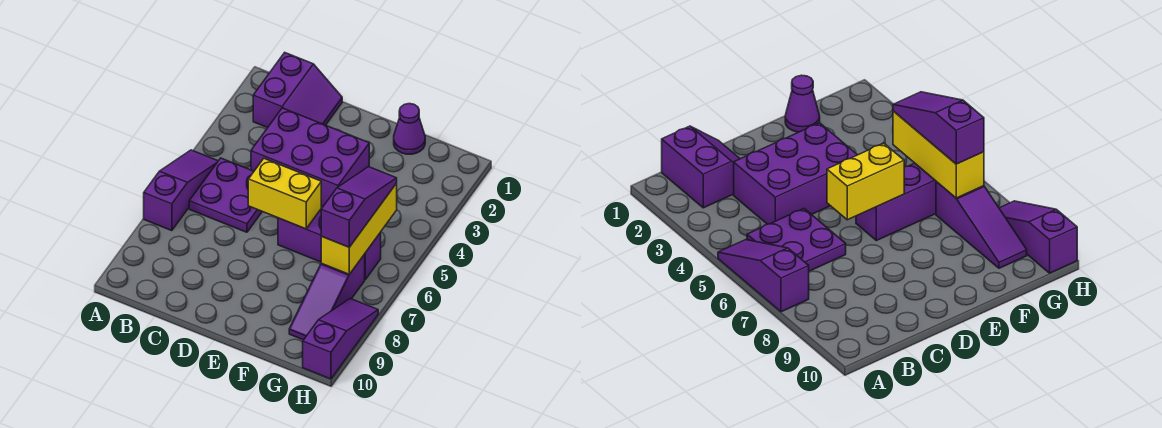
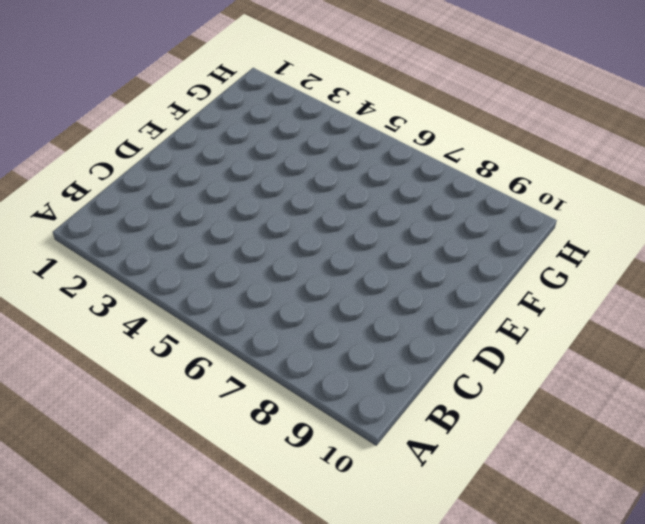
none -> purple slope A5:A7 level 1 top 7
none -> purple slope B1:C2 level 1 top B

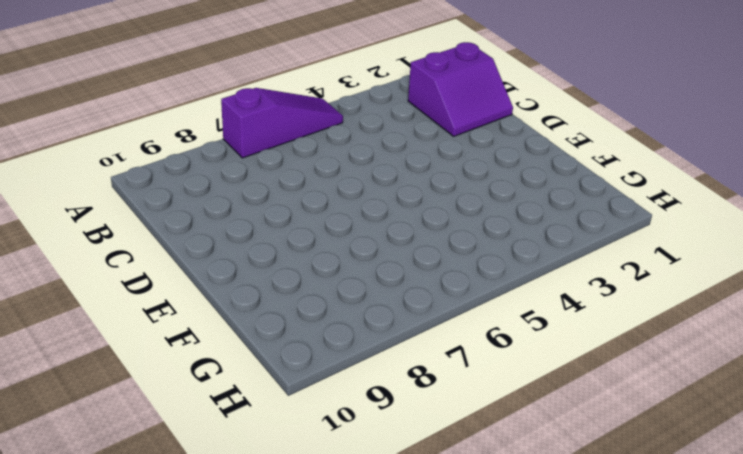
none -> purple plate B5:C6 level 1
none -> purple brick C3:E4 level 1

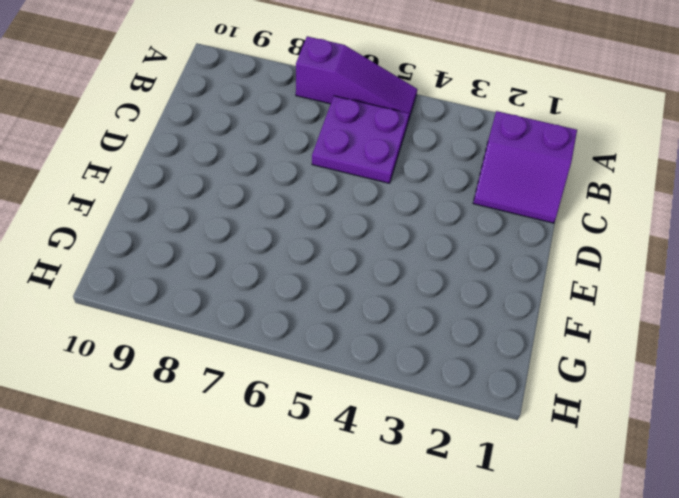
none -> purple brick C3:E4 level 1
none -> purple brick E6:G6 level 1

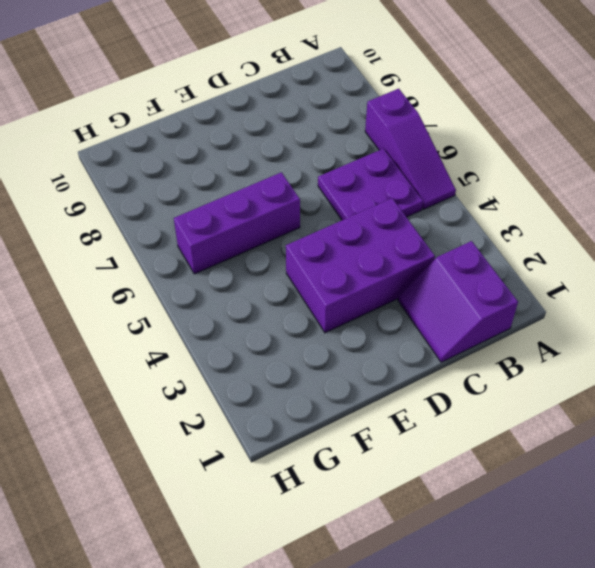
none -> purple cone F1 level 1
none -> purple slope G7:G9 level 1 top 7

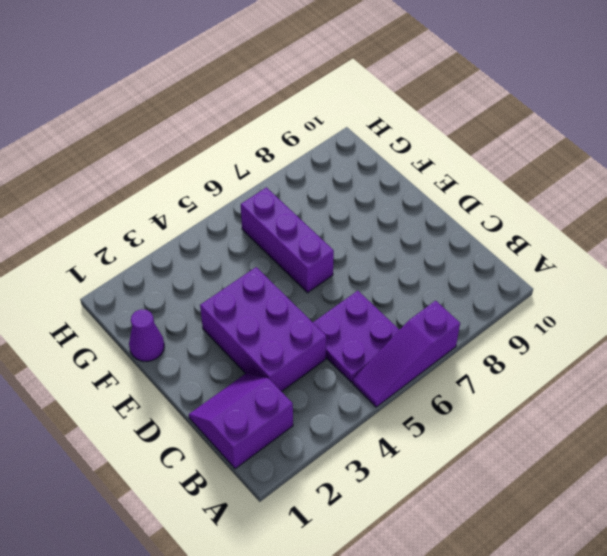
none -> purple slope G7:G9 level 1 top 7
none -> purple slope H8:H10 level 1 top 10

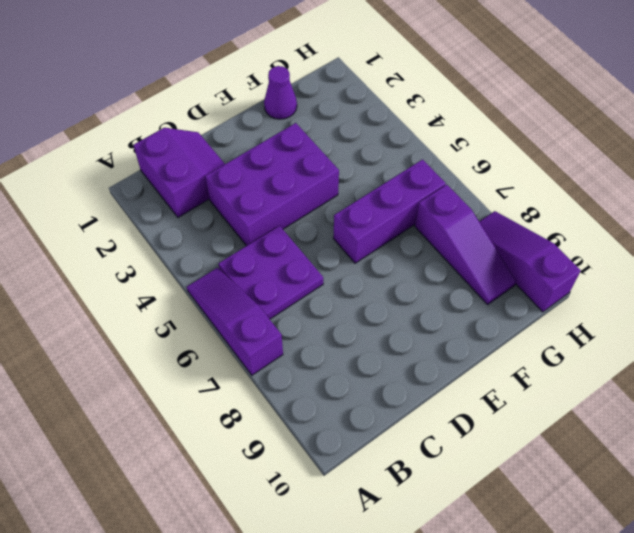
none -> yellow brick D6:E6 level 2
none -> yellow brick G5:G7 level 2

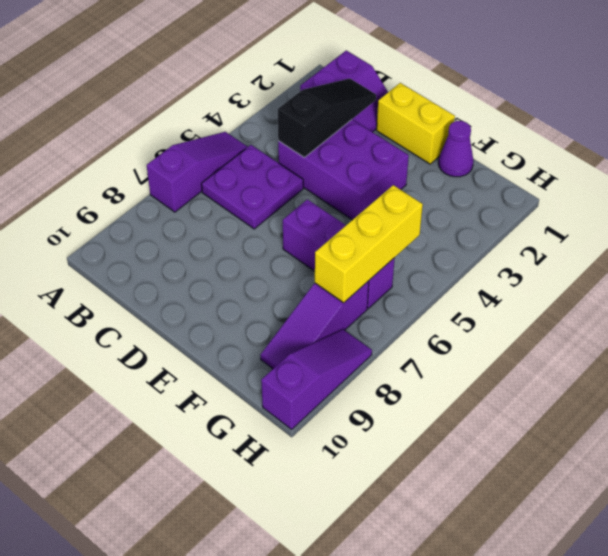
black slope C2:C4 level 2 top 4 -> none
yellow brick D1:E1 level 1 -> yellow brick D6:E6 level 2
none -> purple slope G5:G7 level 3 top 7

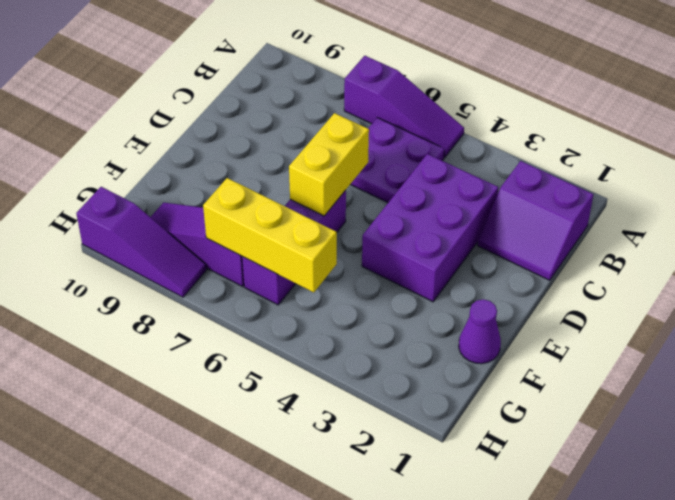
none -> purple slope G5:G7 level 3 top 7

